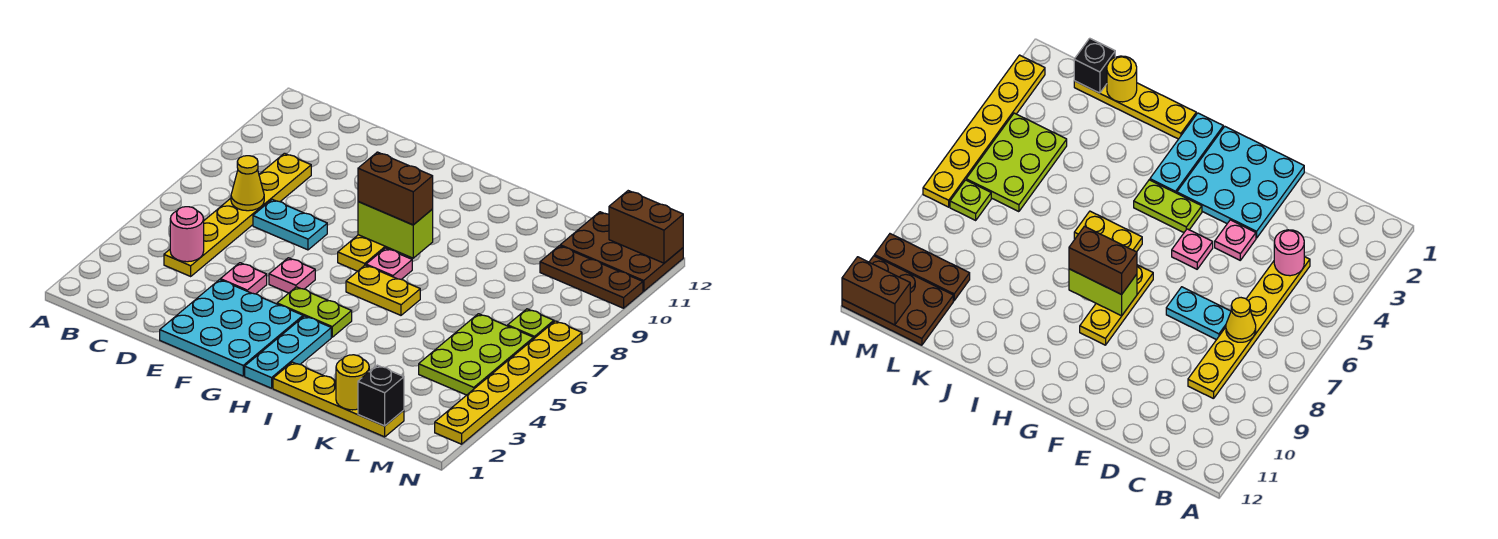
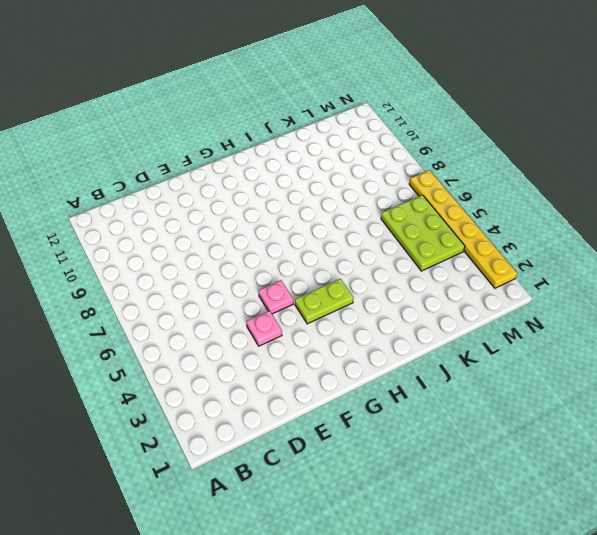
none -> yellow plate C4:C9 level 1
none -> cyan plate D7:E7 level 1
none -> cyan plate E1:G3 level 1

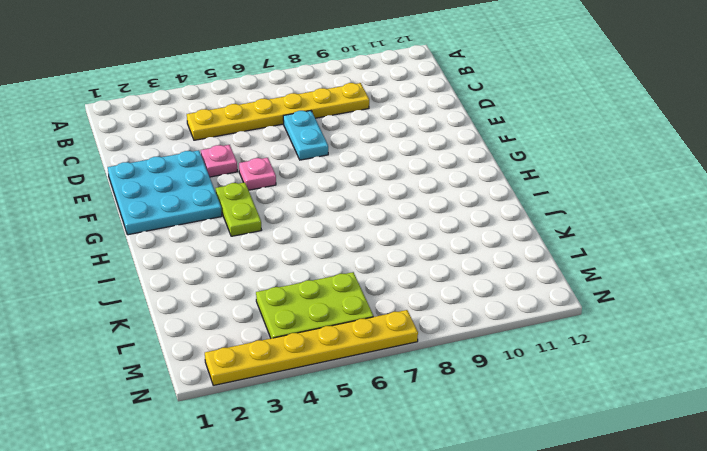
none -> yellow plate G7:G9 level 1
none -> cyan plate H1:H3 level 1
none -> yellow plate H6:I6 level 1

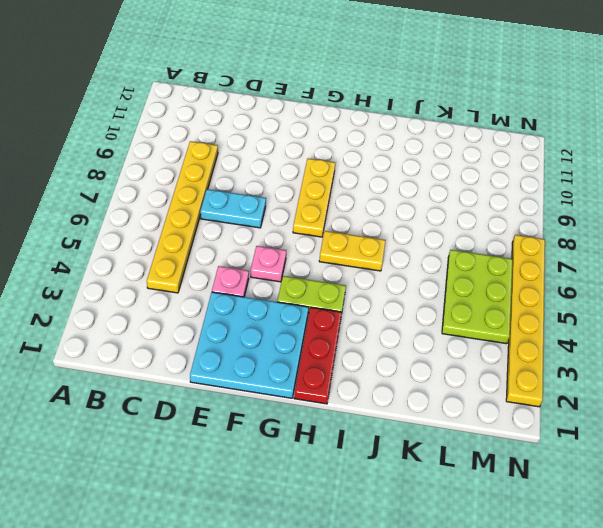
red plate H1:H3 level 1 -> cyan plate H1:H3 level 1
none -> pink plate H7 level 1
none -> yellow plate I1:L1 level 1
none -> brown plate L10:N10 level 1

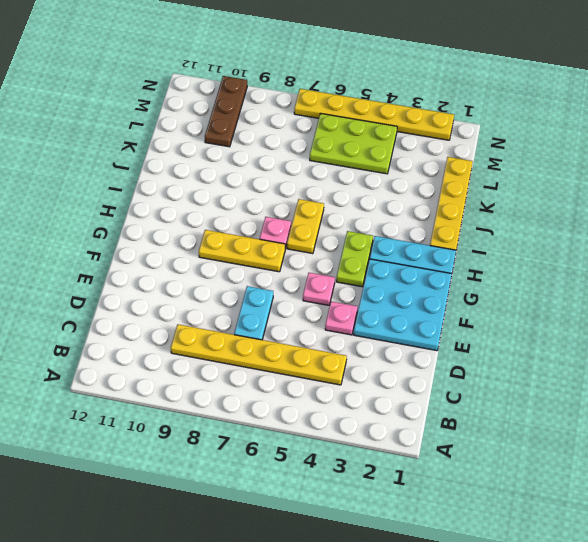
none -> brown plate L11:N12 level 1
none -> lime plate M7 level 1
none -> pink round brick C4 level 2

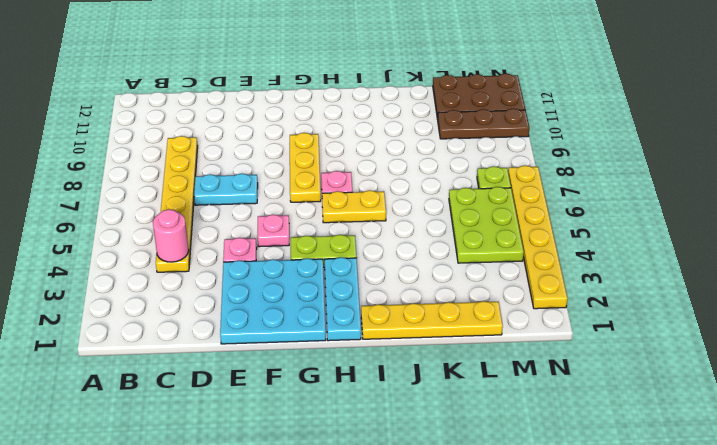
none -> yellow cone C7 level 2
none -> lime brick G8:H8 level 2
none -> yellow round brick K1 level 2

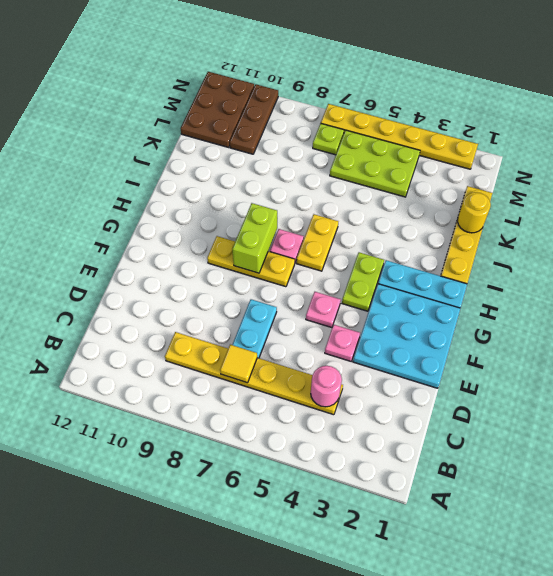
yellow tile C7 level 2 -> yellow cone C7 level 2
none -> black brick L1 level 2
none -> brown brick M12:N12 level 2
none -> brown brick G8:H8 level 3

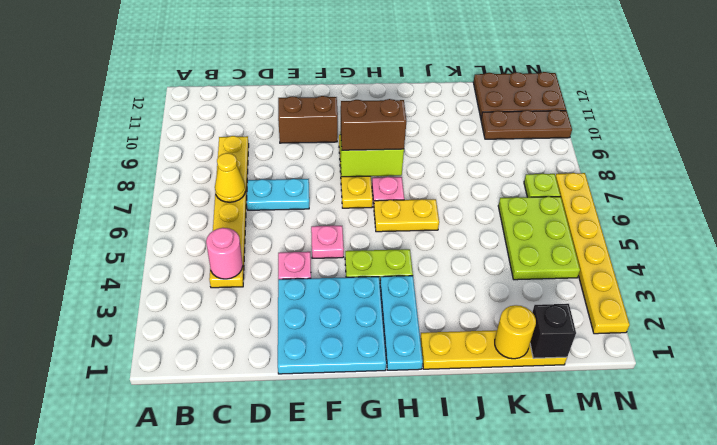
brown brick E10:F10 level 1 -> brown brick M12:N12 level 2

